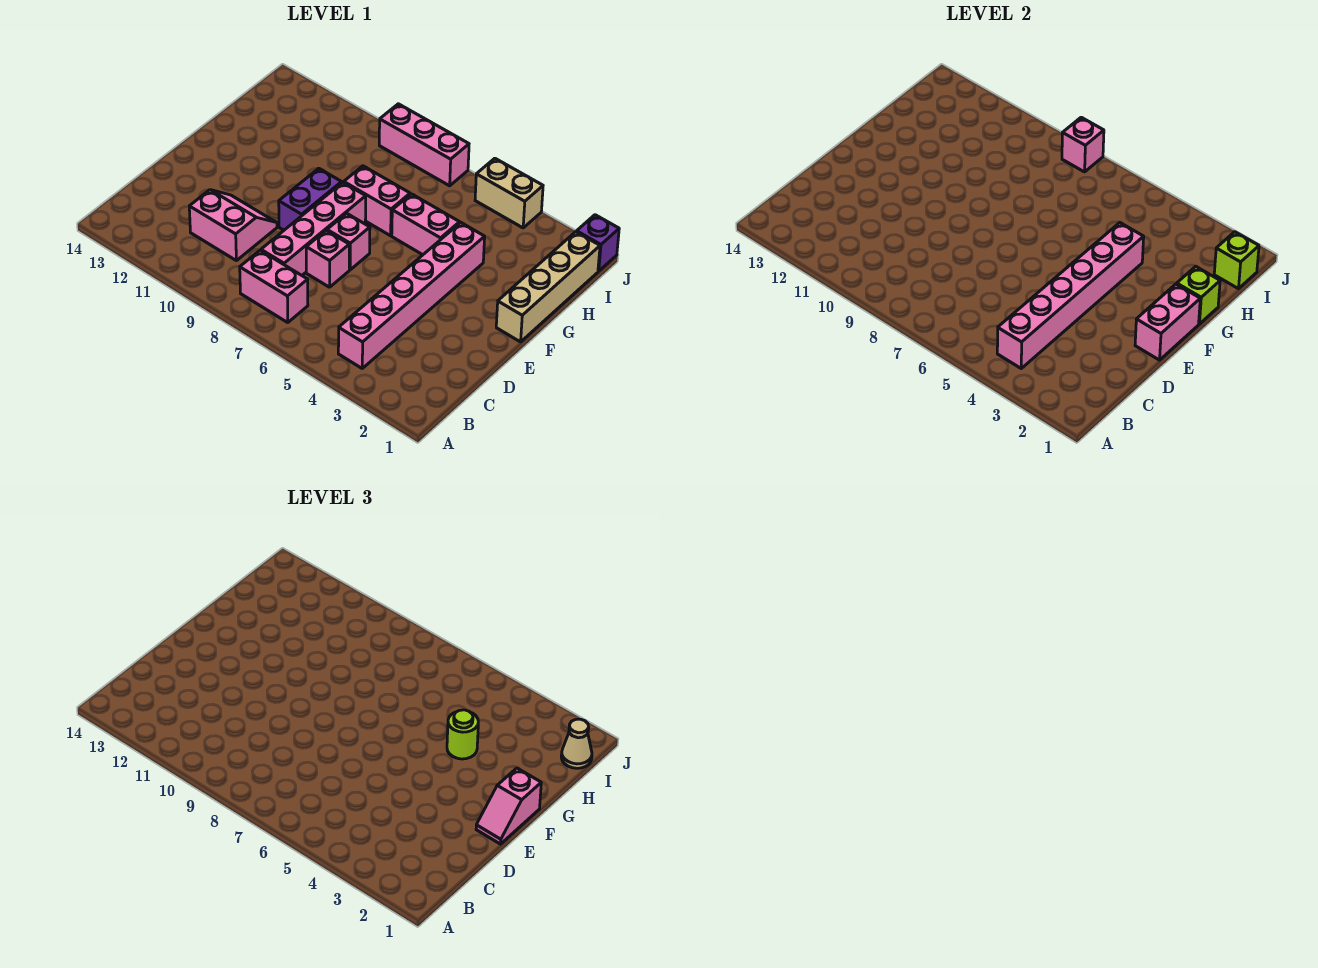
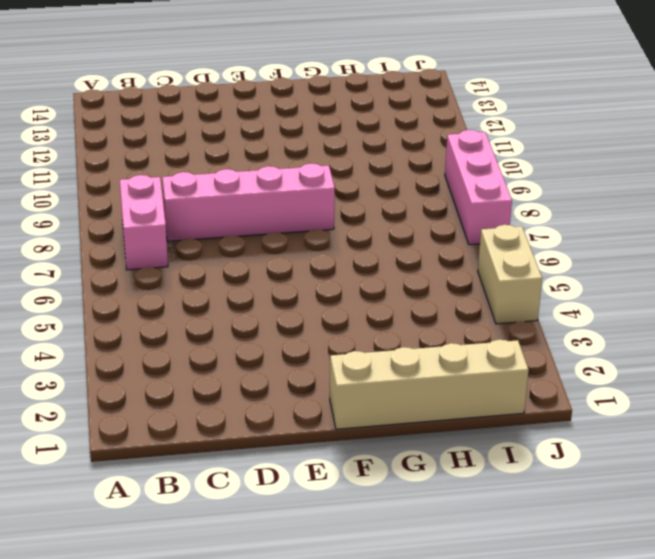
none -> pink brick B4:G4 level 1
none -> pink slope C10:D11 level 1 top C
none -> pink brick D7 level 1

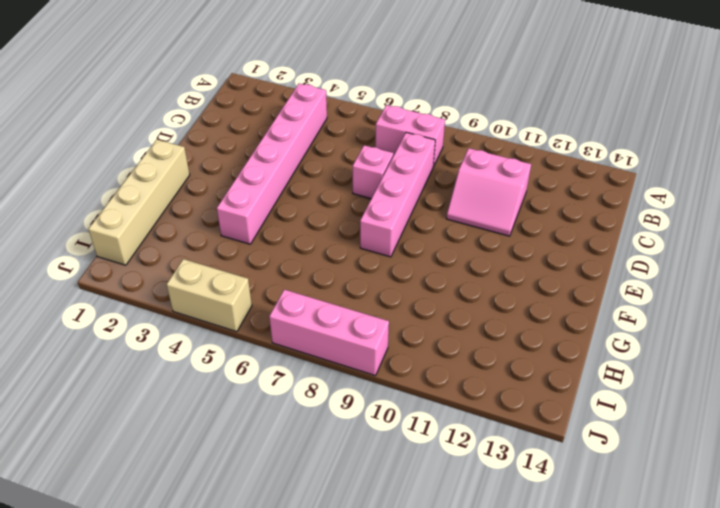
none -> pink brick E7 level 1
none -> purple brick E9:F9 level 1
none -> pink brick G5:G6 level 1

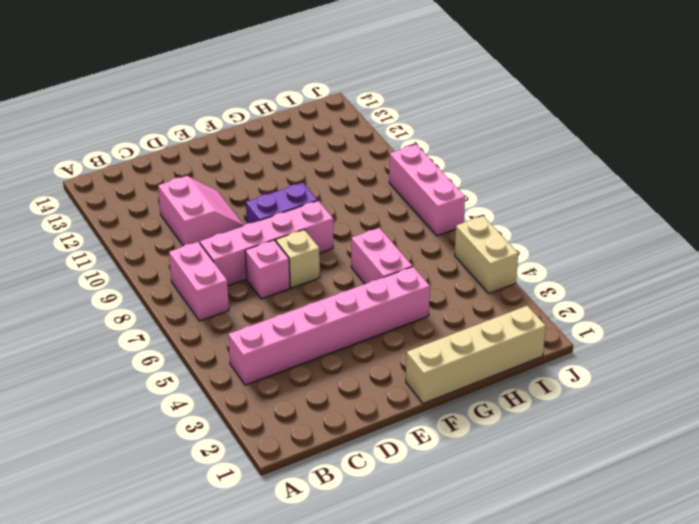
tan brick E7 level 1 -> pink brick E7 level 1
none -> pink brick G7:G8 level 1
none -> purple brick J1 level 1
none -> pink brick B4:G4 level 2

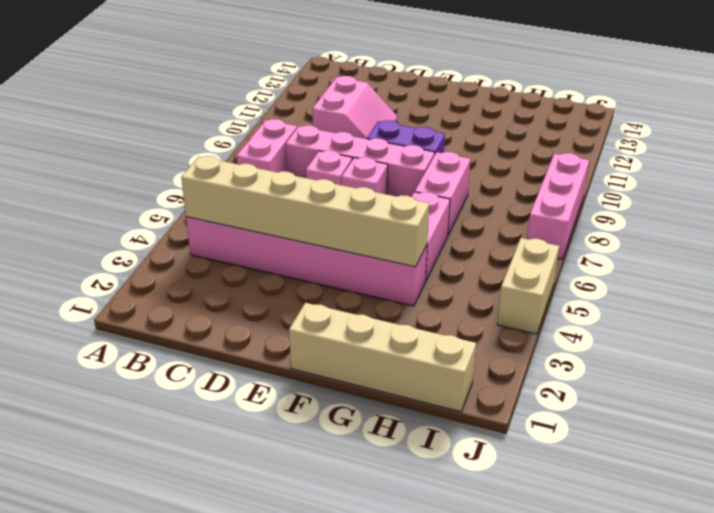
tan brick B4:G4 level 2 -> pink brick B4:G4 level 2
none -> purple brick J1 level 1
none -> pink brick E1:F1 level 2
none -> lime brick G1 level 2

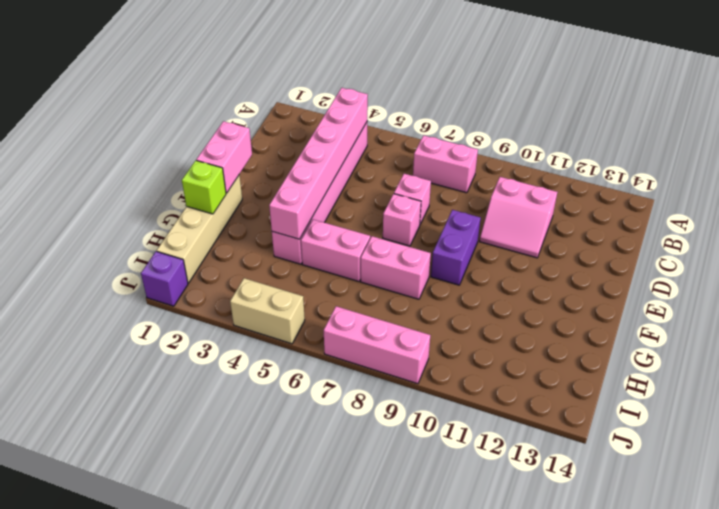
none -> pink brick C8:F8 level 1
none -> lime brick I1 level 2
none -> pink brick J8 level 2

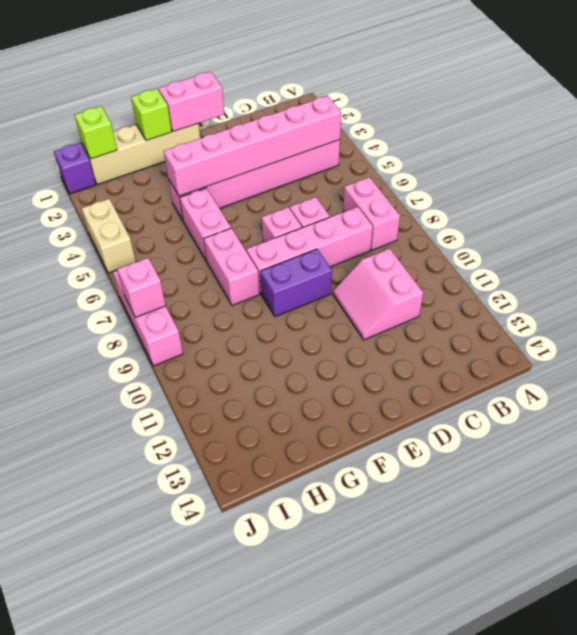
none -> pink slope E1:F1 level 3 top F
none -> lime round brick G4 level 3
none -> tan cone I1 level 3

